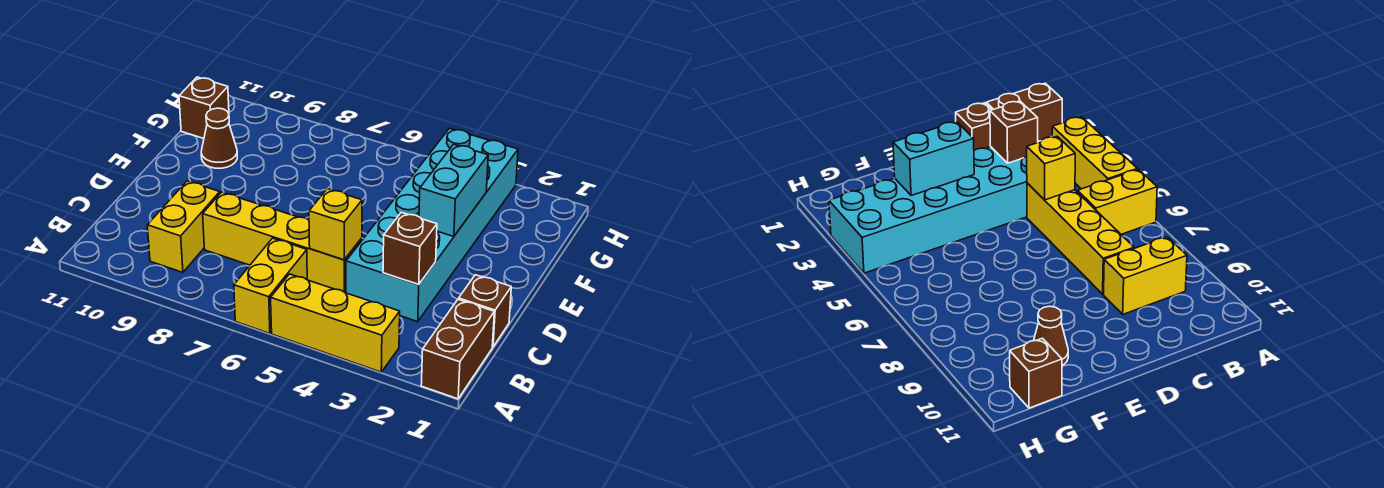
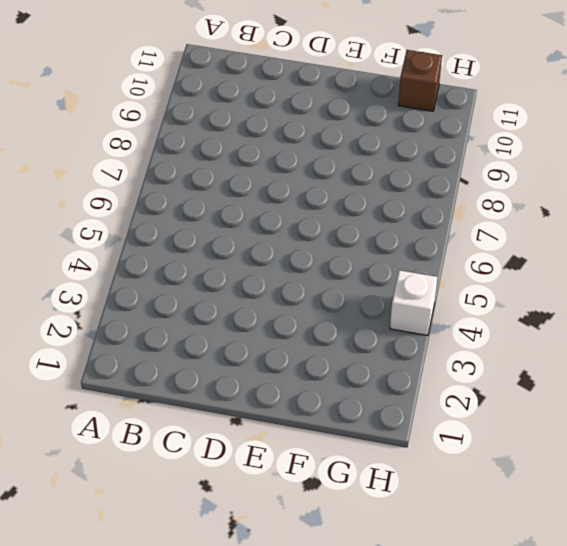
white brick H4 level 1 -> cyan brick C3:H4 level 1
none -> brown brick A1:B1 level 1
none -> yellow brick A3:A5 level 1
none -> yellow brick A6:B6 level 1

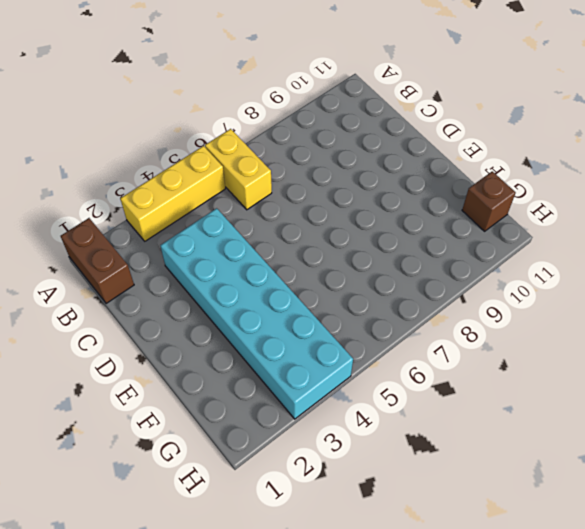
none -> yellow brick B9:C9 level 1
none -> brown brick C1 level 1
none -> yellow brick C5:C8 level 1

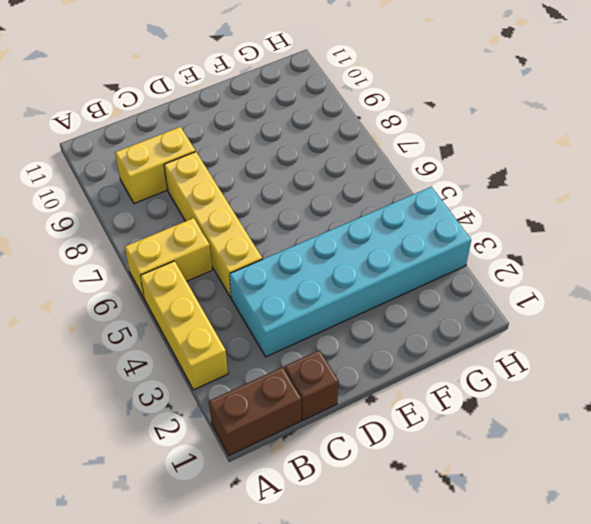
none -> brown cone F10 level 1
none -> brown brick G11 level 1
none -> brown brick C3 level 2

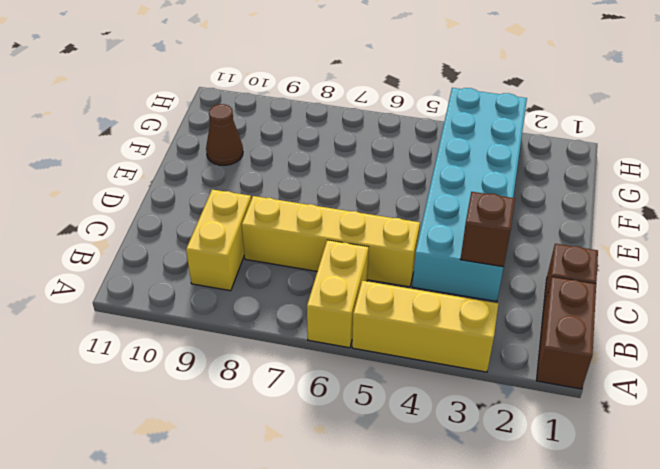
none -> brown brick G11 level 1
none -> yellow brick C5 level 2
none -> cyan brick E3:F3 level 2

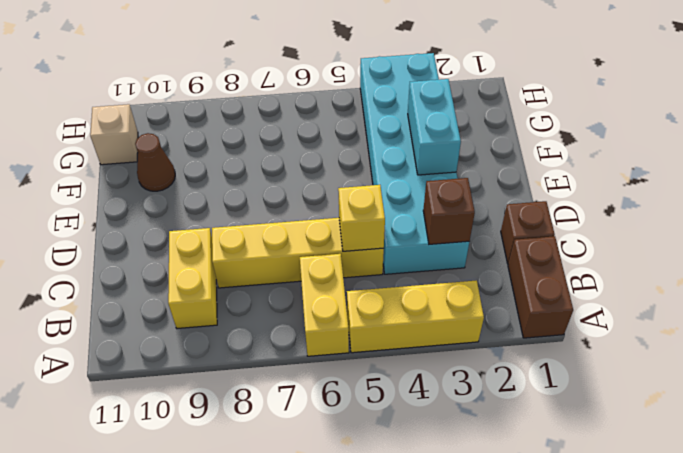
tan brick G11 level 1 -> brown brick G11 level 1

